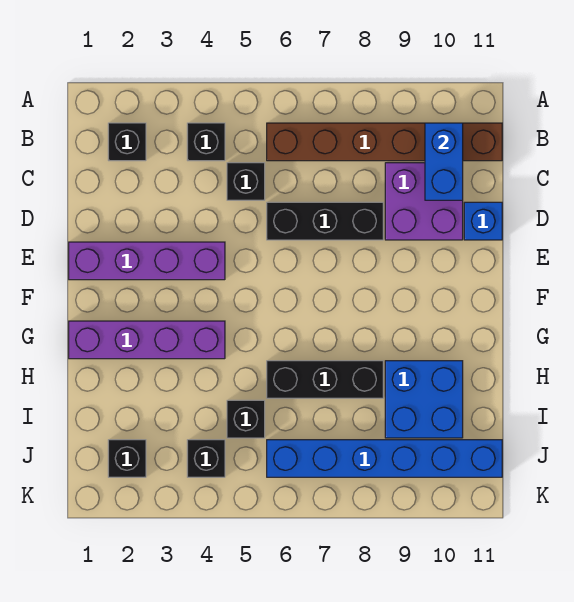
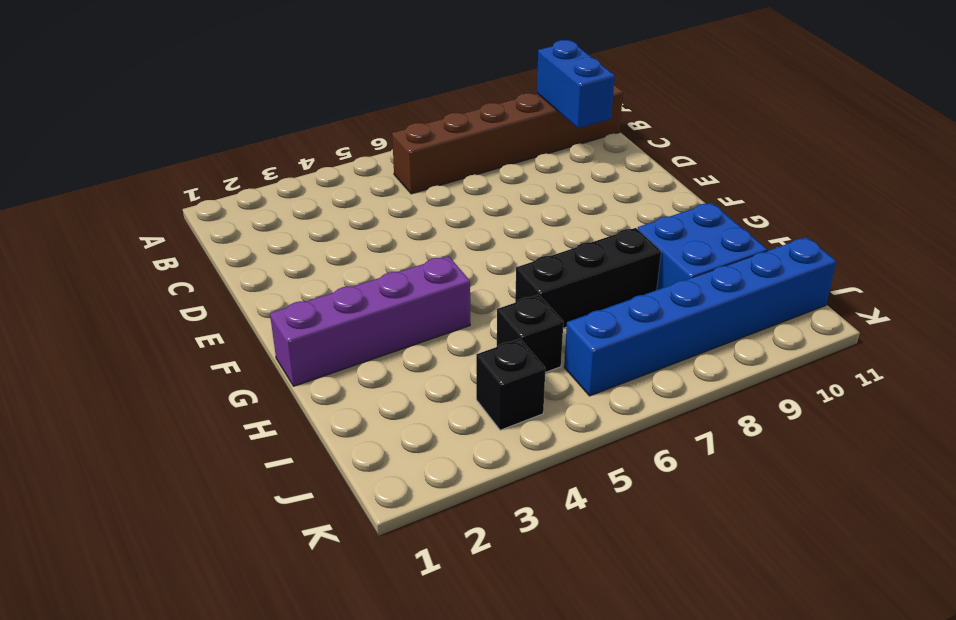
none -> black brick B2 level 1
none -> black brick B4 level 1
none -> black brick C5 level 1

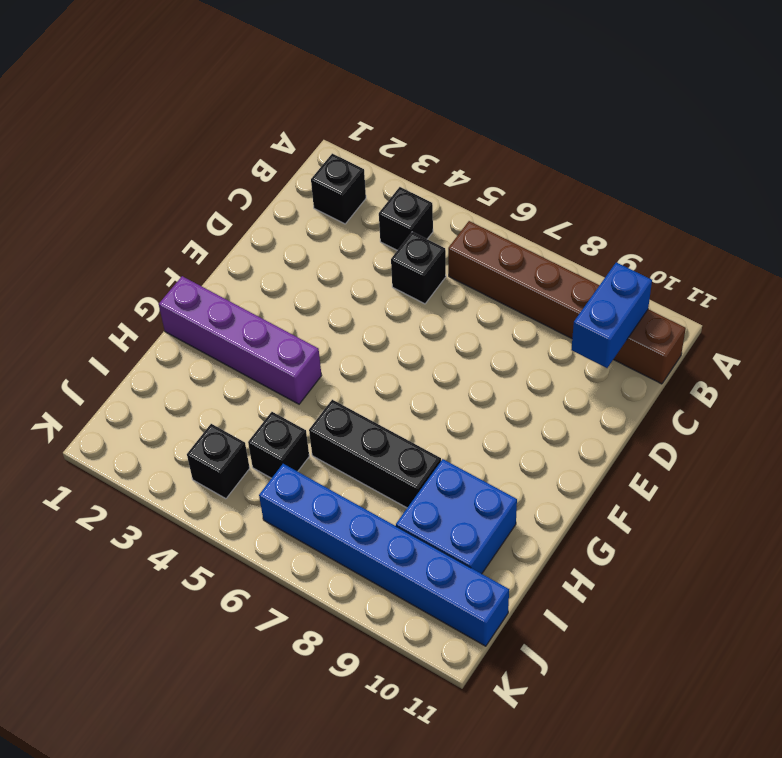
none -> purple brick C9:D10 level 1
none -> black brick D6:D8 level 1
none -> blue brick D11 level 1

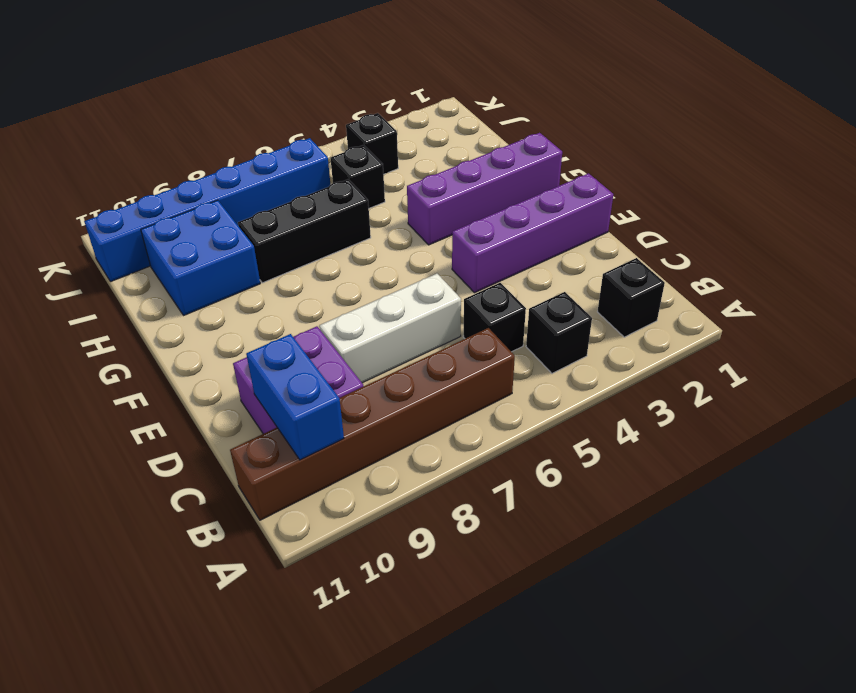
white brick D6:D8 level 1 -> black brick D6:D8 level 1
none -> blue brick D11 level 1
none -> black brick J2 level 1

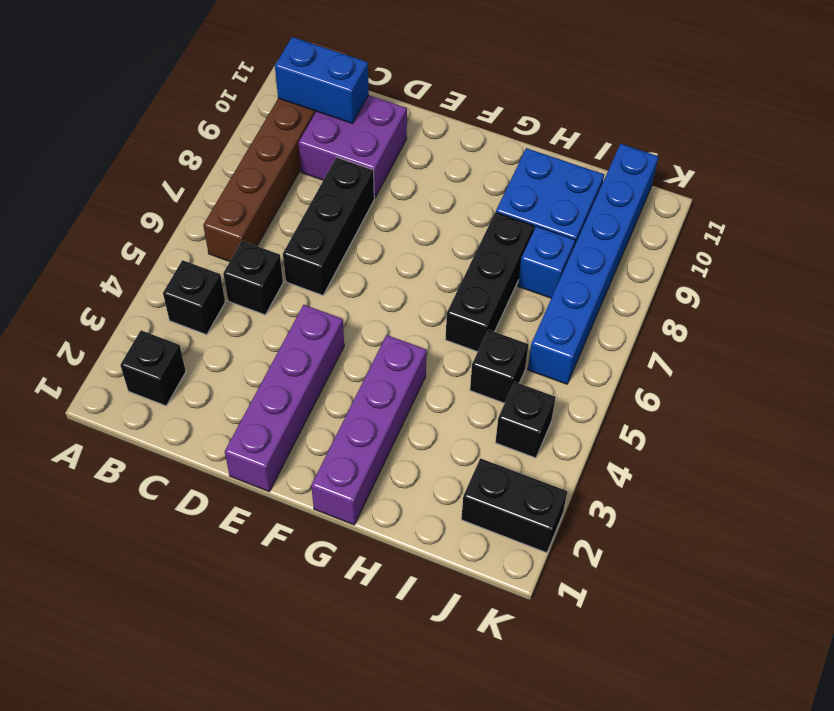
blue brick I8 level 1 -> blue brick D11 level 1
black brick J2:K2 level 1 -> black brick J2 level 1

